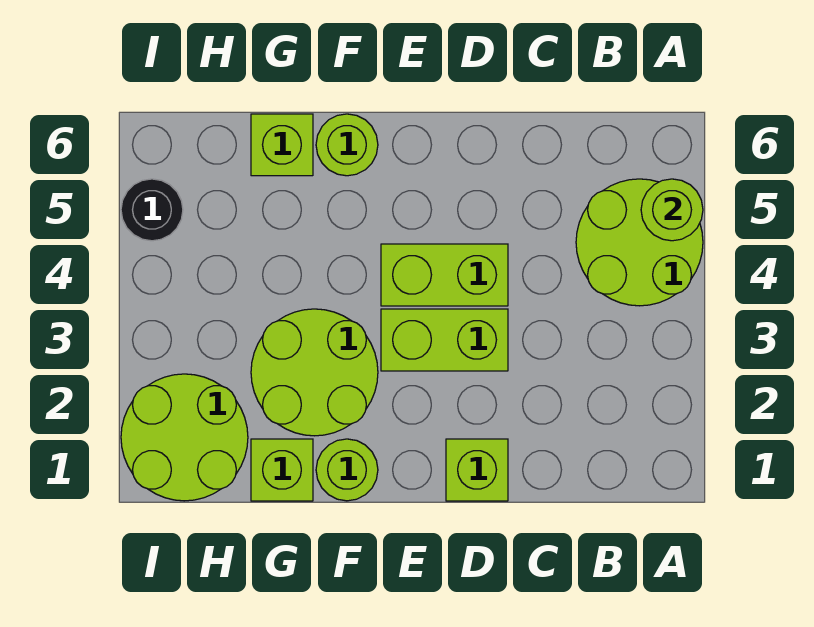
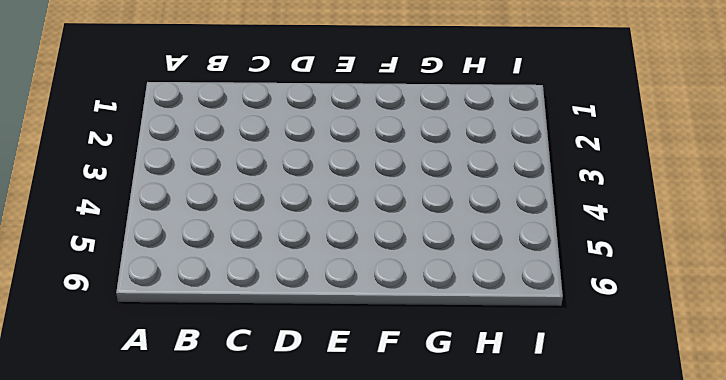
none -> lime round brick A4:B5 level 1
none -> lime brick D1 level 1
none -> lime brick D3:E3 level 1

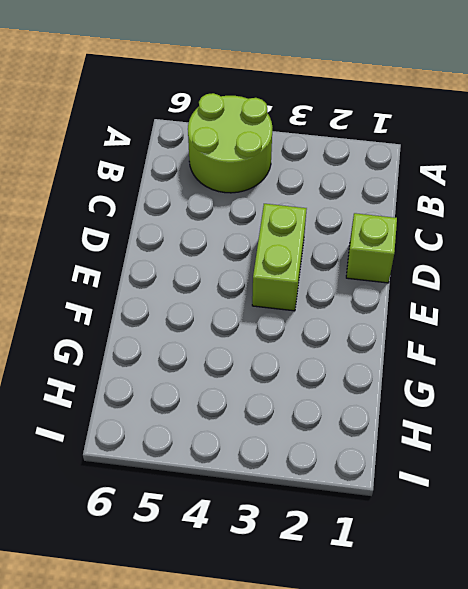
none -> lime brick D4:E4 level 1
none -> lime round brick F1 level 1
none -> lime round brick F2:G3 level 1

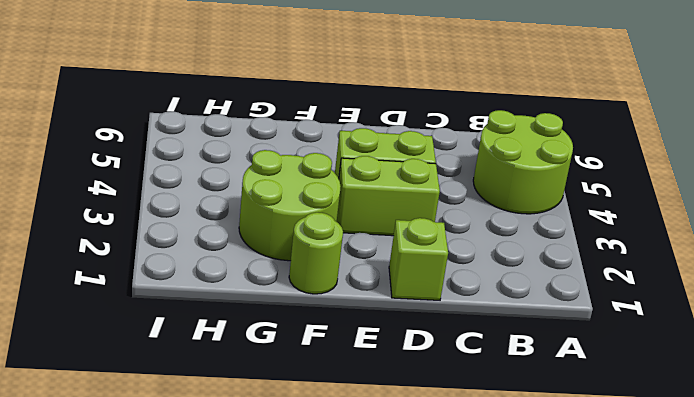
none -> lime round brick F6 level 1
none -> lime brick G1 level 1
none -> lime brick G6 level 1

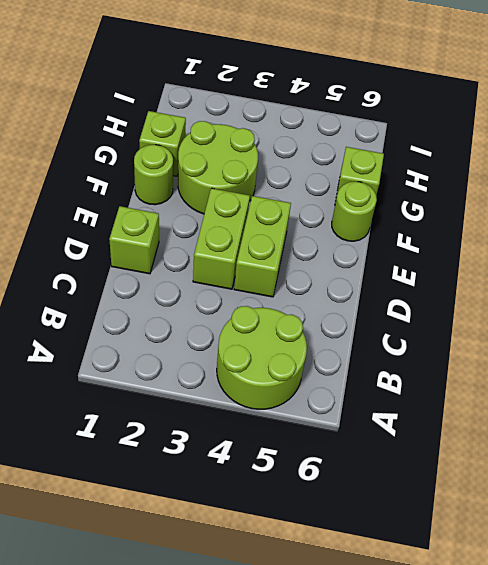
none -> lime round brick H1:I2 level 1
none -> black round brick I5 level 1
none -> lime round brick A5 level 2

